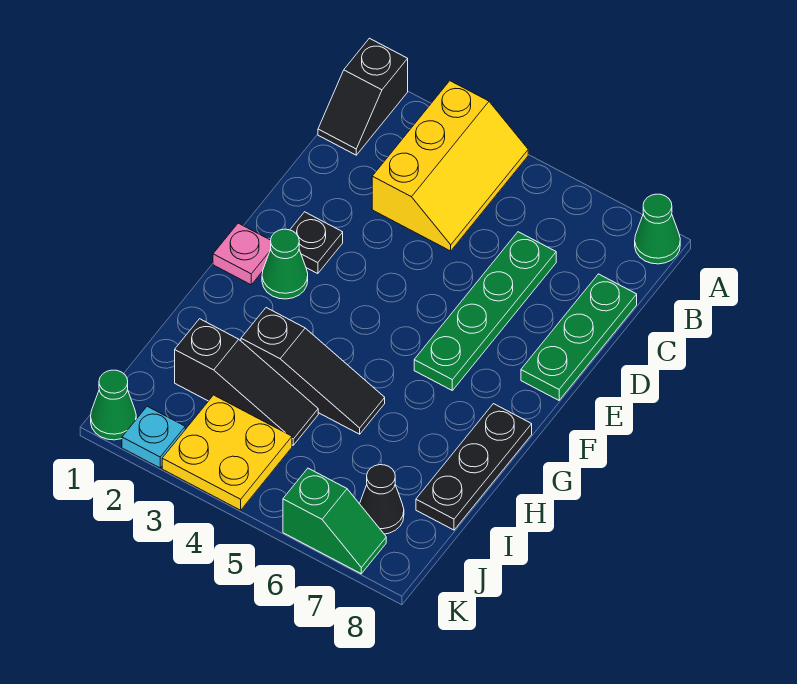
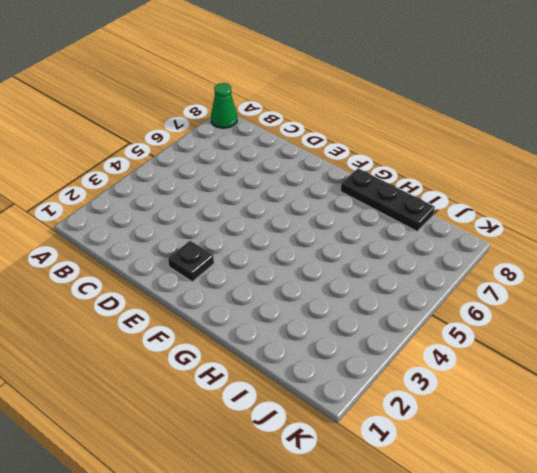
none -> black slope A1:B1 level 1 top A
none -> yellow slope A3:C4 level 1 top 3
none -> green plate C6:F6 level 1

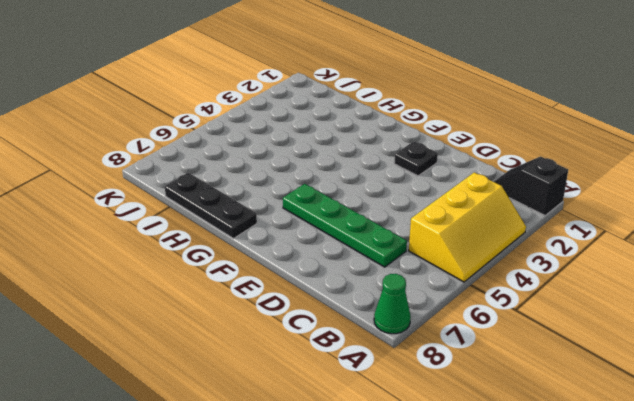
yellow slope A3:B5 level 1 top B -> yellow slope A3:C4 level 1 top 3
none -> green plate C8:E8 level 1
none -> pink plate F1 level 1
none -> green cone F2 level 1

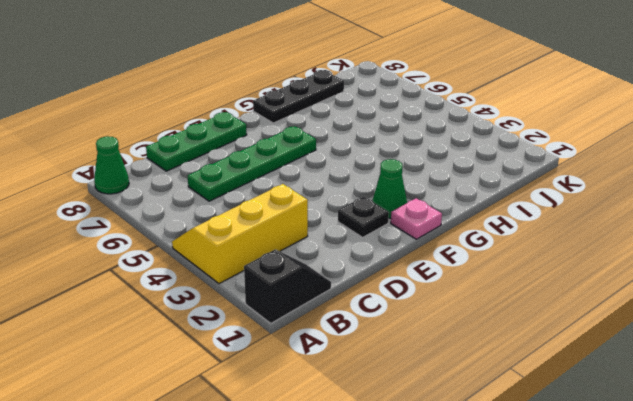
none -> black slope H3:H5 level 1 top 3
none -> black slope I2:I4 level 1 top 2
none -> yellow plate J3:K4 level 1

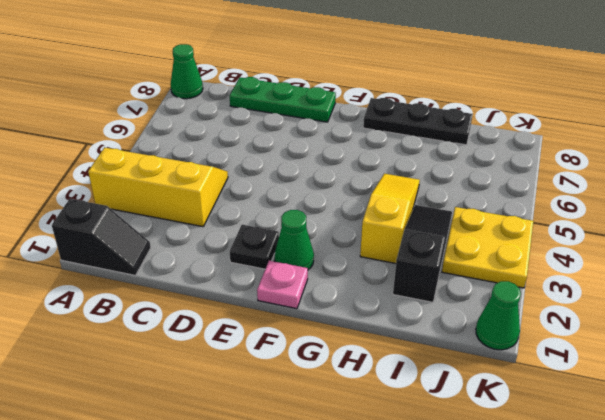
yellow slope H3:H5 level 1 top 3 -> black slope H3:H5 level 1 top 3
none -> green plate C6:F6 level 1
none -> black cone J7 level 1
none -> cyan plate K2 level 1

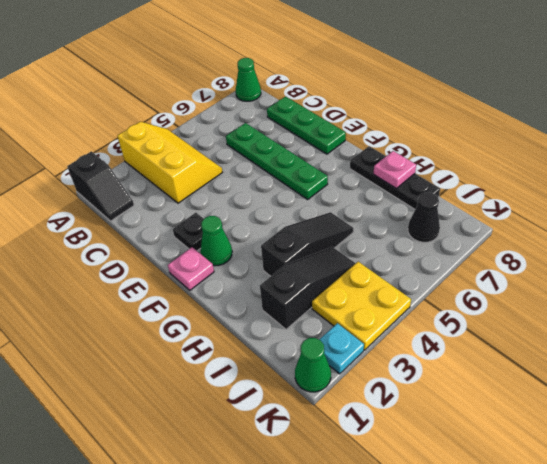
pink plate H8 level 2 -> none
none -> green slope K6:K7 level 1 top 6

